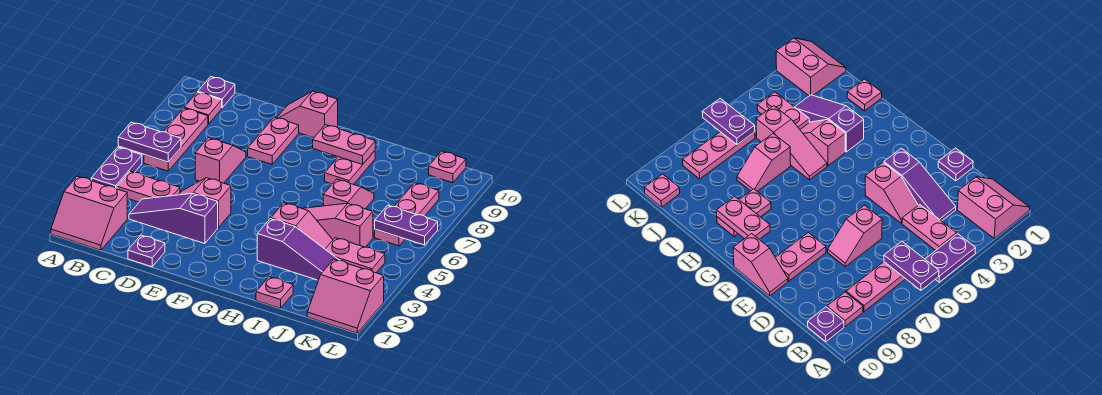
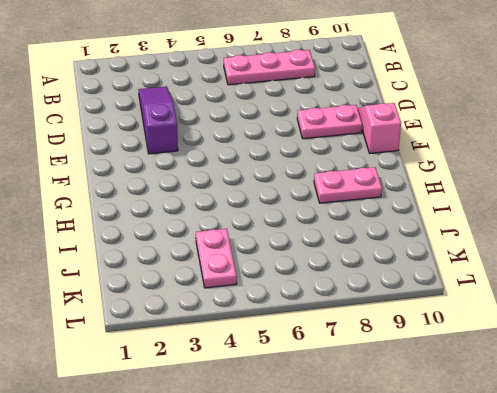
none -> pink slope A1:B2 level 1 top 2
none -> purple plate A4:A5 level 1
none -> pink plate B4:C4 level 1

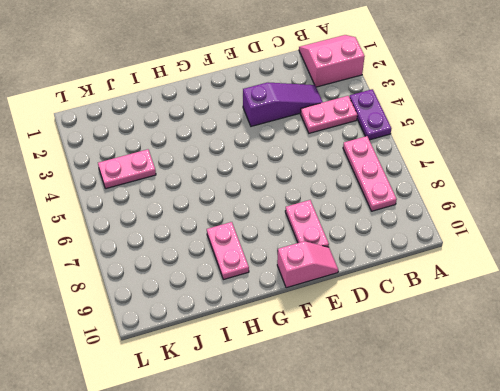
none -> pink plate B9 level 1
none -> purple plate B10 level 1
none -> purple plate D1 level 1

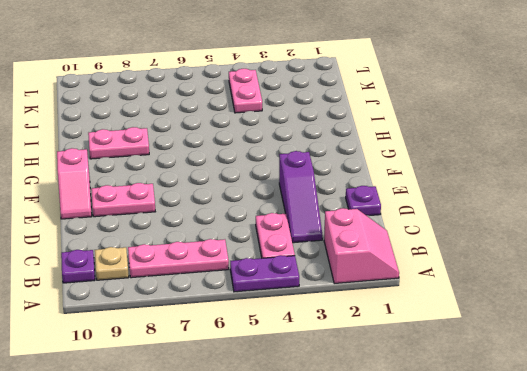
tan plate B9 level 1 -> pink plate B9 level 1
none -> pink slope D4:E4 level 1 top E
none -> pink slope D6:D7 level 1 top 6
none -> purple slope H3:J3 level 1 top H

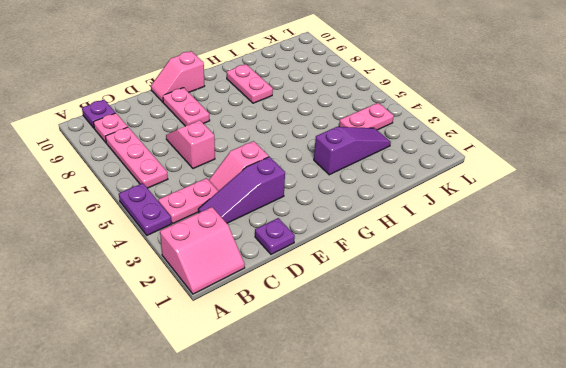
none -> pink slope H4:I4 level 1 top H
none -> pink slope H5:J5 level 1 top J
none -> pink plate I1 level 1

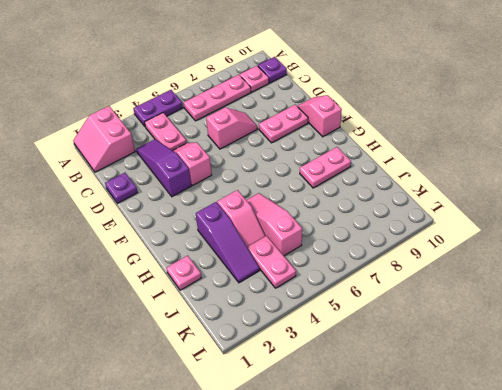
none -> pink slope I6:I7 level 1 top 6
none -> pink slope K1:L2 level 1 top 2
none -> pink plate K6:K8 level 1

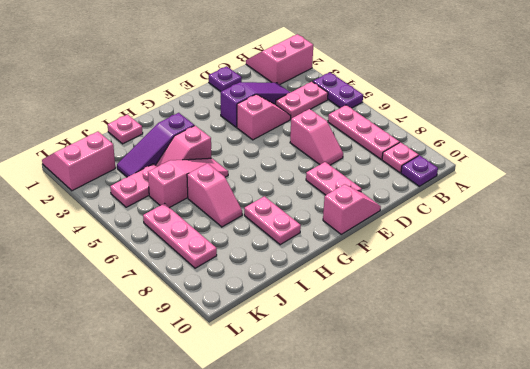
none -> pink plate K10 level 1
none -> purple plate A6:B6 level 2
none -> pink plate G9:H9 level 2

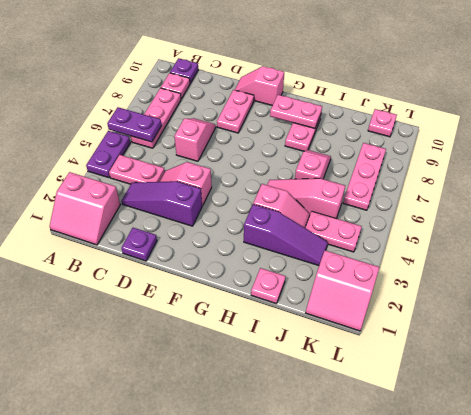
none -> purple plate K6:L6 level 2

